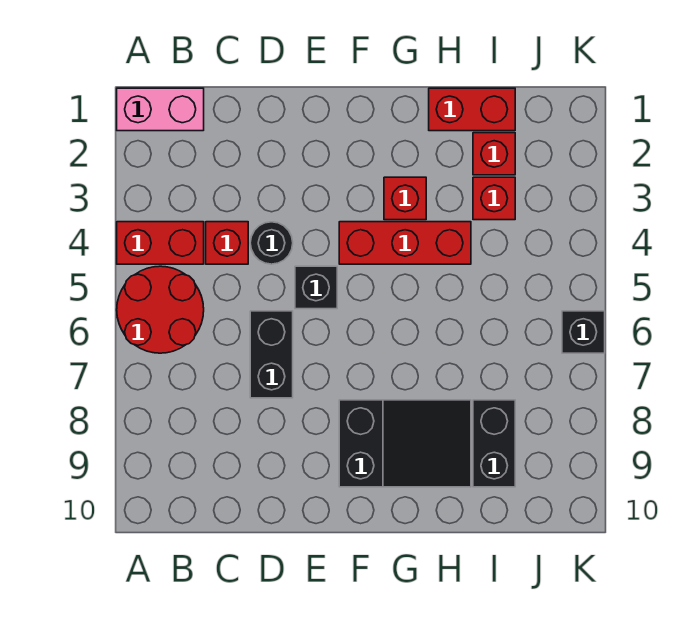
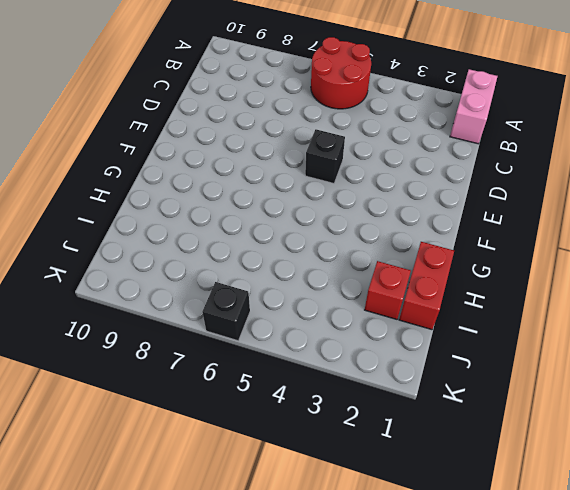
none -> red brick A4:B4 level 1
none -> red brick C4 level 1
none -> black round brick D4 level 1

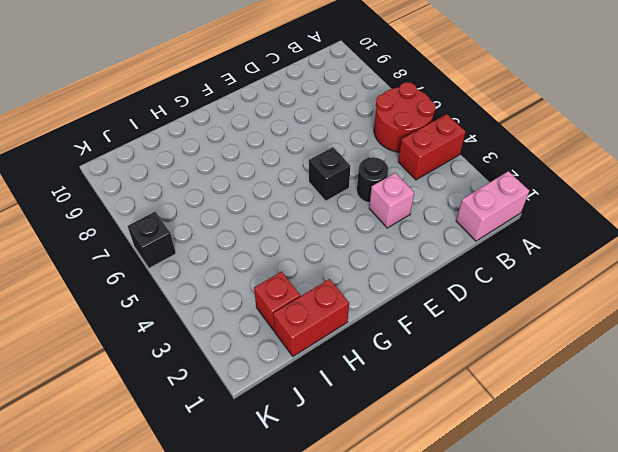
pink brick D3 level 1 -> none
none -> red brick C4 level 1
none -> black brick D6:D7 level 1
none -> red brick F4:H4 level 1

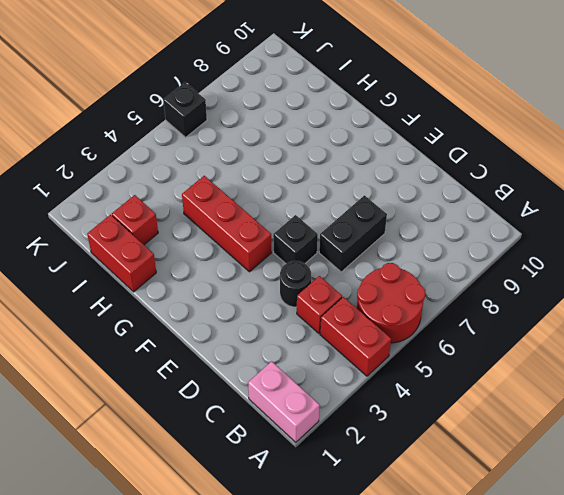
none -> black slope F8:H9 level 1 top F
none -> red brick G3 level 1
none -> red brick I3 level 1

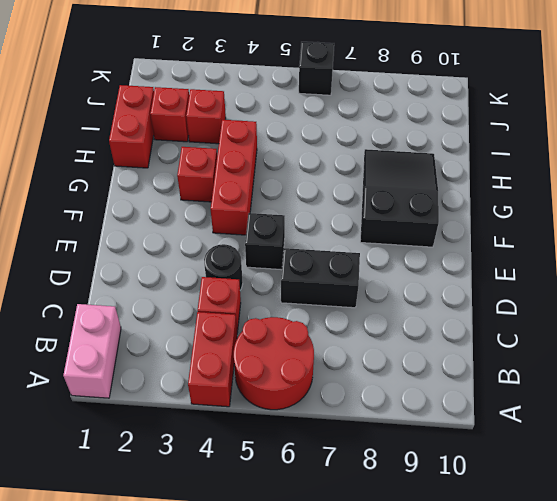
none -> black brick I8:I9 level 1

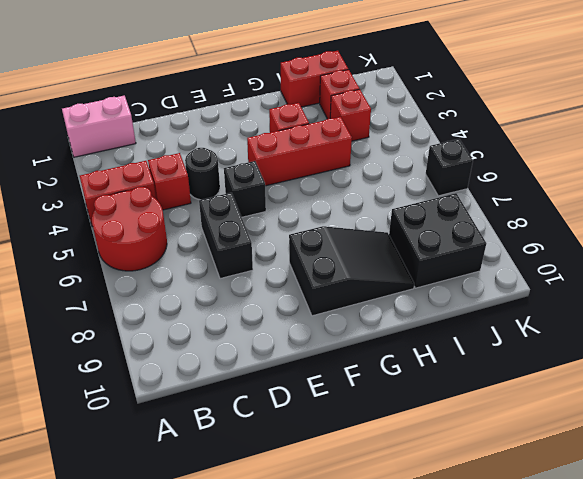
black brick I8:J9 level 1 -> black brick I8:I9 level 1

